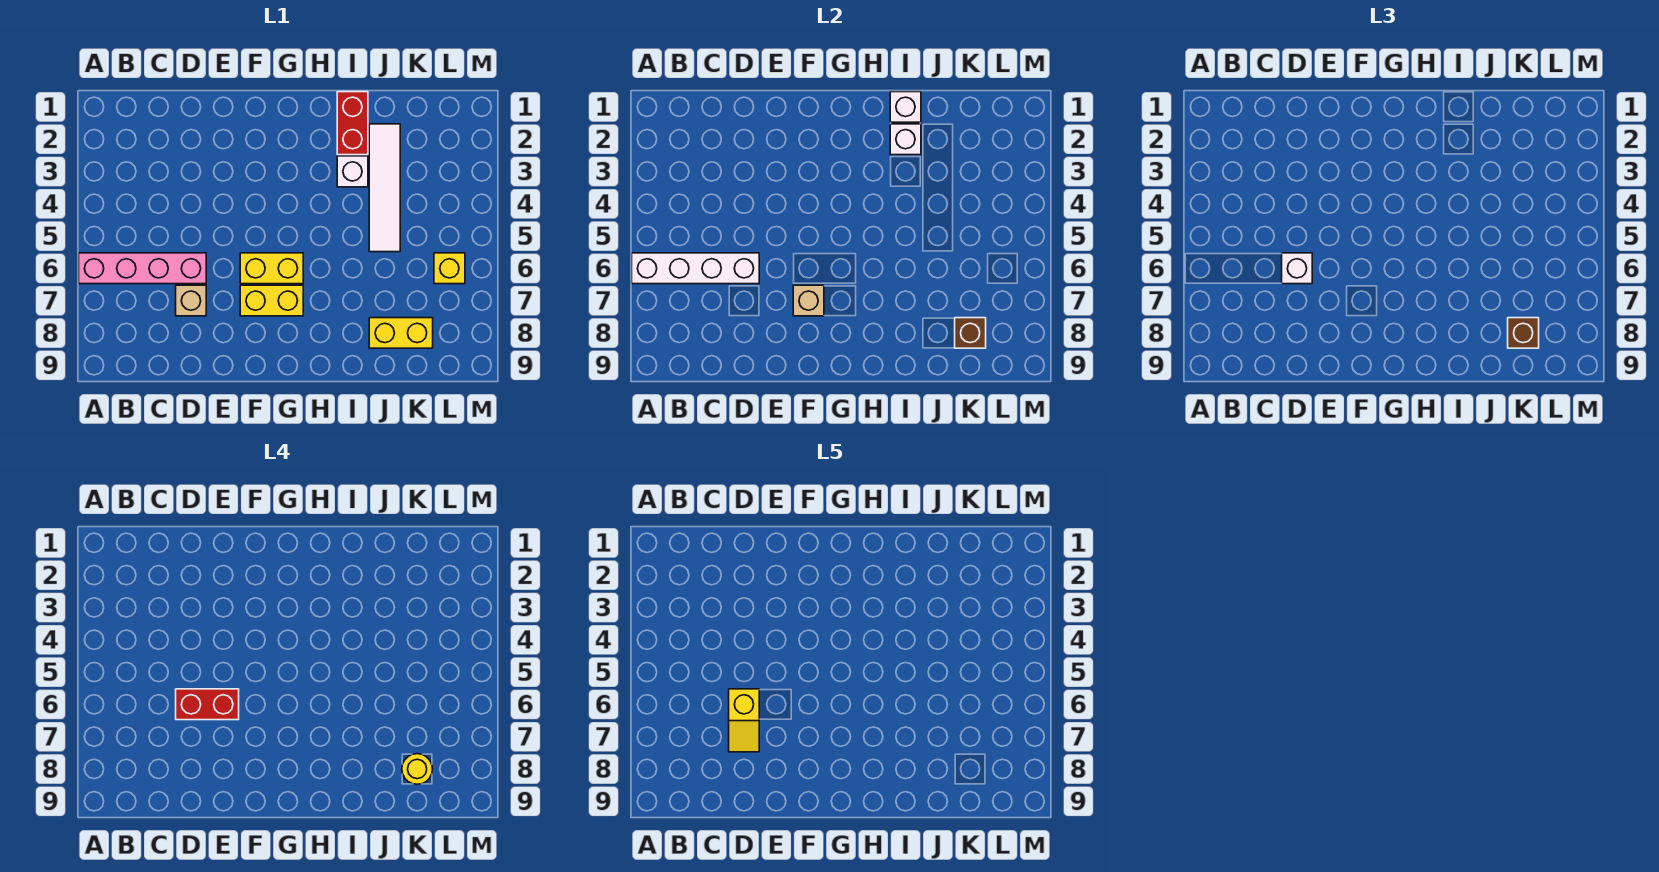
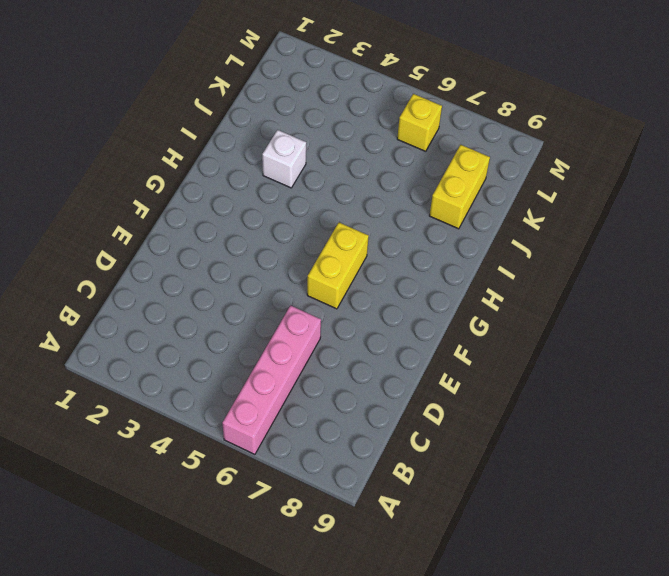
none -> tan brick D7 level 1
none -> yellow brick F7:G7 level 1
none -> red brick I1:I2 level 1

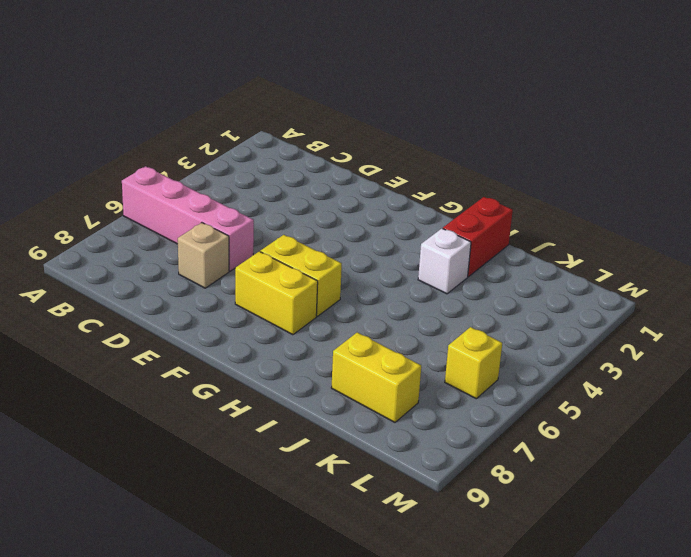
none -> white tile J2:J5 level 1
none -> white brick A6:D6 level 2
none -> tan brick F7 level 2

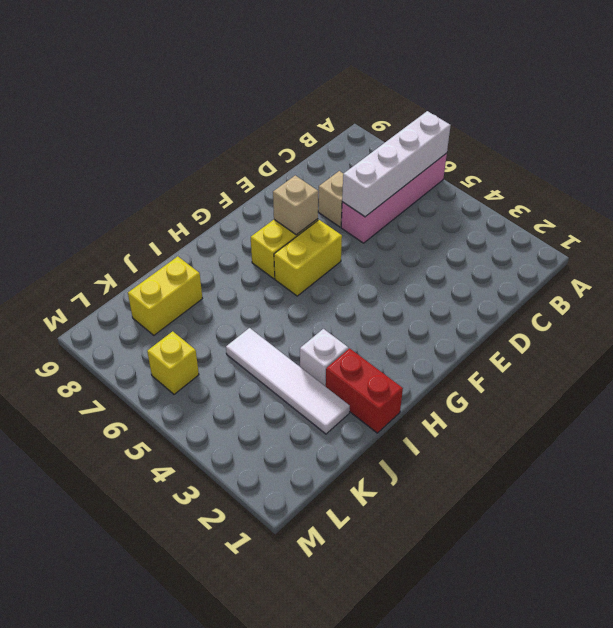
none -> white brick I1 level 2
none -> white brick I2 level 2
none -> brown brick K8 level 2

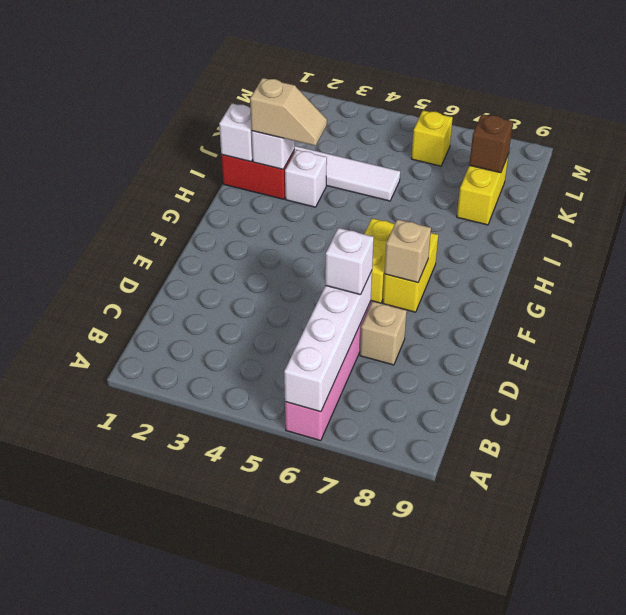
tan slope I2:I3 level 3 top 2 -> none
none -> brown brick K8 level 3
none -> red brick D6:E6 level 4
none -> yellow round brick K8 level 4

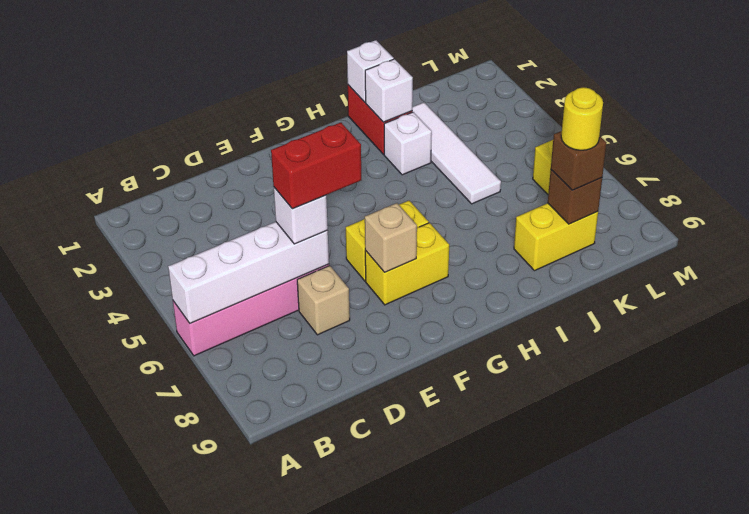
none -> yellow slope D6:D7 level 5 top 6

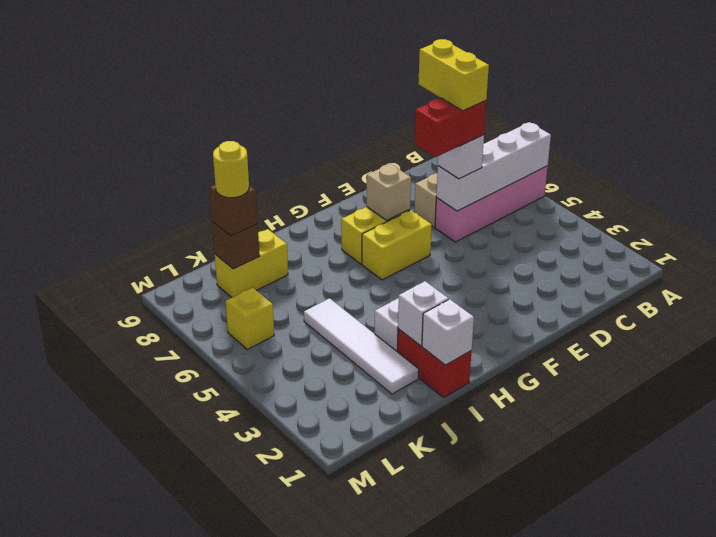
yellow brick D6:D7 level 5 -> yellow slope D6:D7 level 5 top 6

